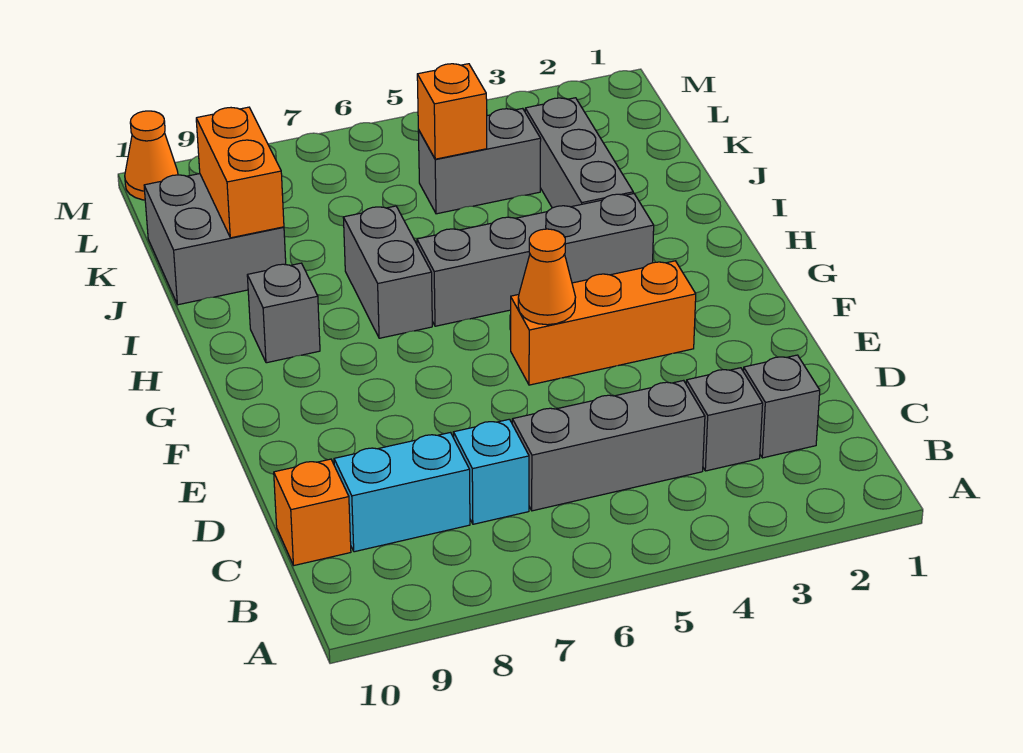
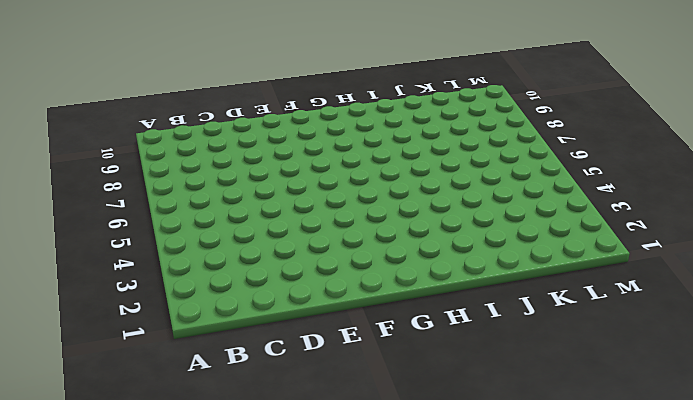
none -> grey brick C2 level 1
none -> grey brick C3 level 1
none -> grey brick C4:C6 level 1

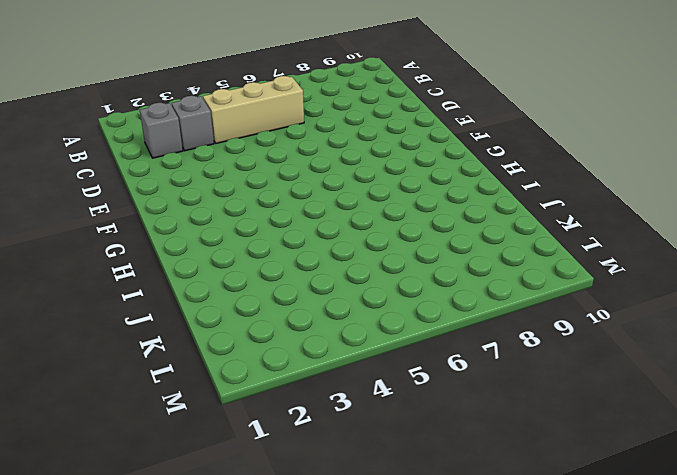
tan brick C4:C6 level 1 -> grey brick C4:C6 level 1
none -> cyan brick C7 level 1
none -> cyan brick C8:C9 level 1
none -> orange brick C10 level 1

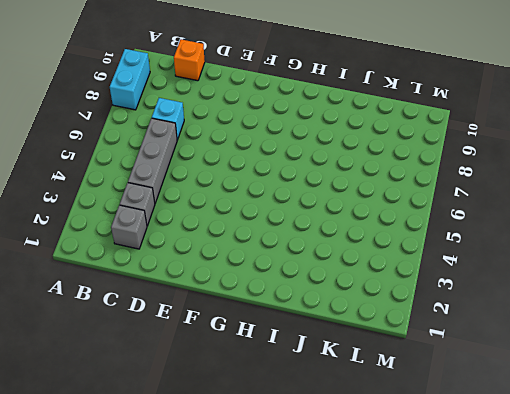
cyan brick A8:A9 level 1 -> cyan brick C8:C9 level 1
none -> orange brick F3:F5 level 1
none -> grey brick H3:H6 level 1
none -> grey brick H7:I7 level 1

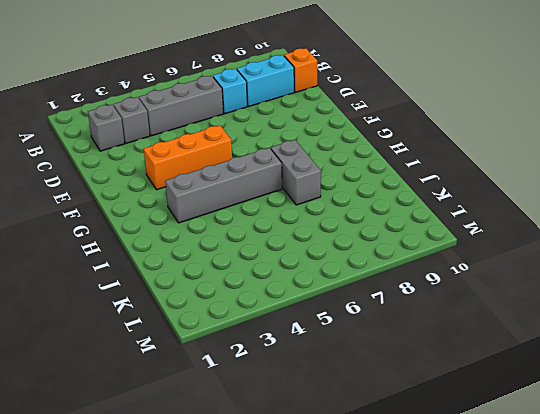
none -> grey brick H9 level 1
none -> grey brick I3:K3 level 1
none -> grey brick J9:K10 level 1

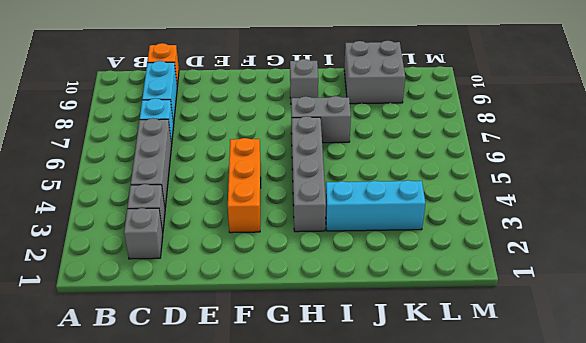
cyan brick I3:K3 level 1 -> grey brick I3:K3 level 1
none -> grey brick K4:K5 level 1
none -> orange cone M10 level 1
none -> orange cone F5 level 2

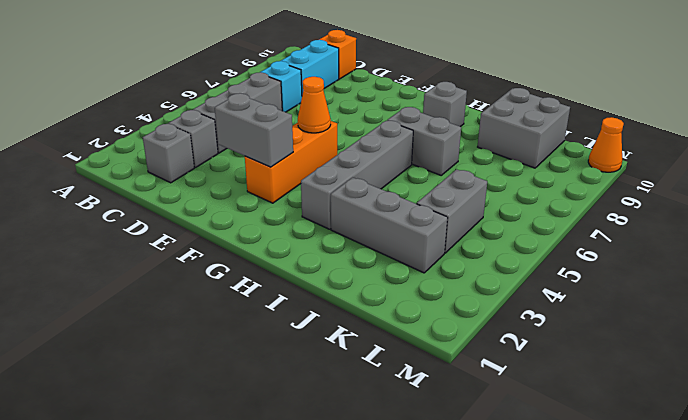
grey brick E3:F3 level 2 -> none
none -> orange brick J9:K9 level 2
none -> orange brick K5 level 2

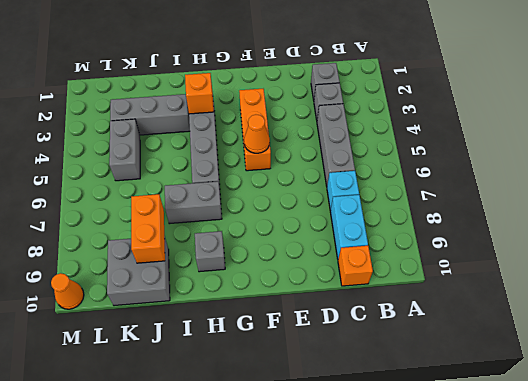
orange brick H3 level 2 -> orange brick K5 level 2
orange brick J8:J9 level 2 -> orange brick J9:K9 level 2

